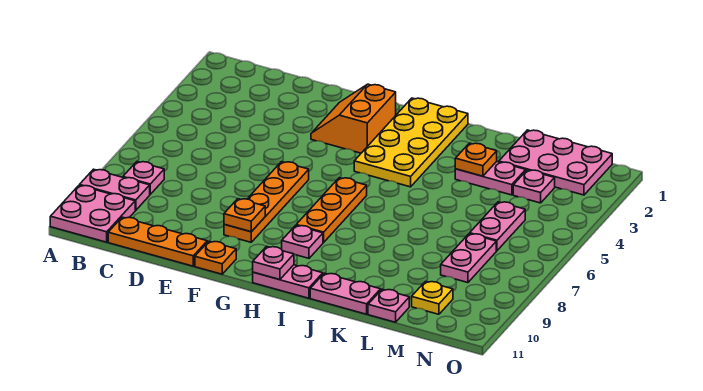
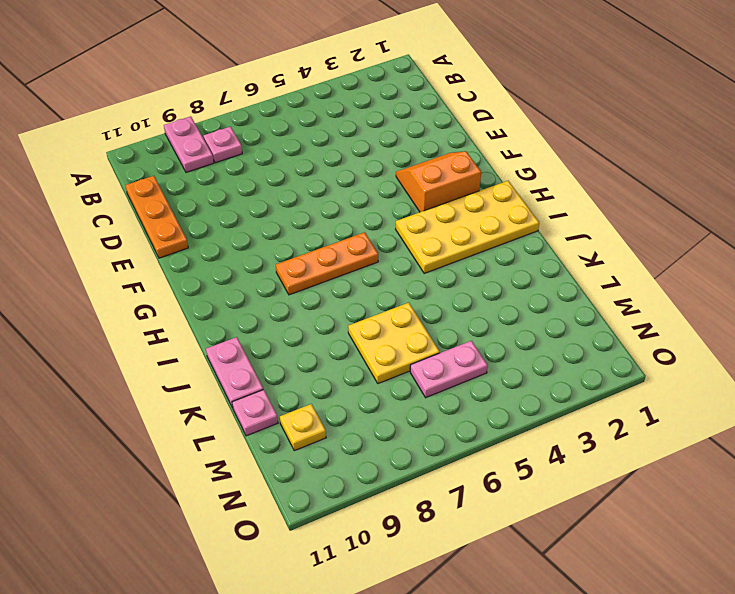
yellow plate K6:L7 level 1 -> none
none -> pink plate A10:B11 level 1
none -> orange plate F6:F9 level 1
none -> orange plate F11 level 1

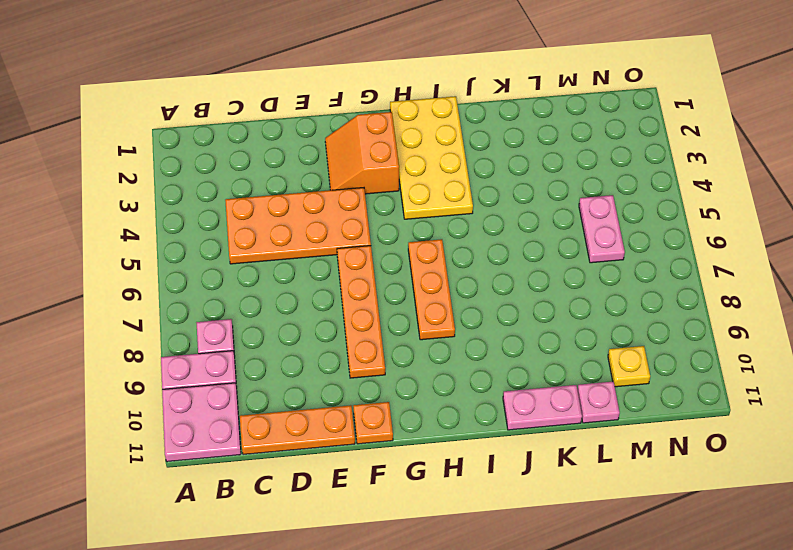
orange plate C4:F5 level 1 -> none
none -> pink plate H9 level 1
none -> pink plate H11:I11 level 1
none -> pink plate K3:L3 level 1

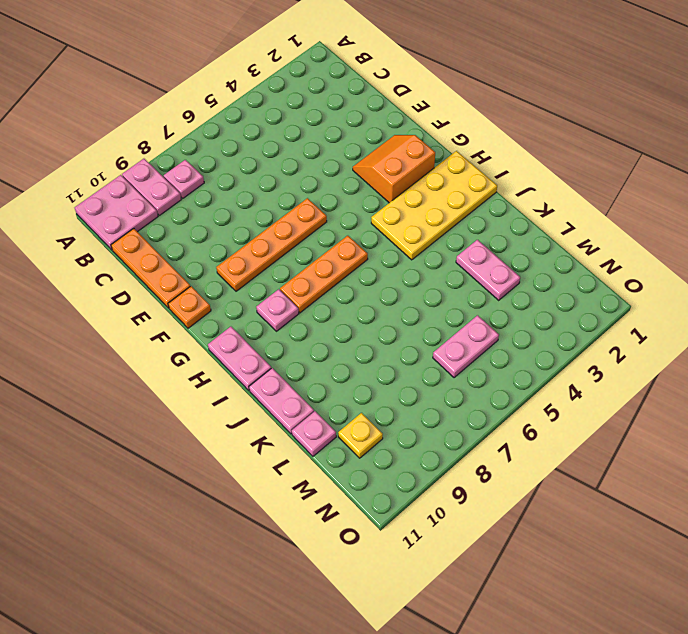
none -> pink plate L1:N2 level 1
none -> pink plate M3 level 1
none -> pink plate M7:M8 level 1

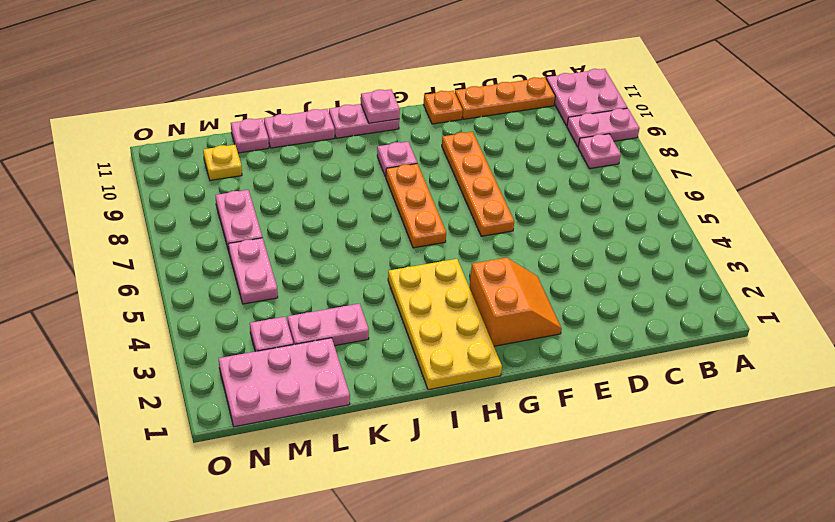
none -> orange plate F9 level 2
none -> orange plate K3 level 2

